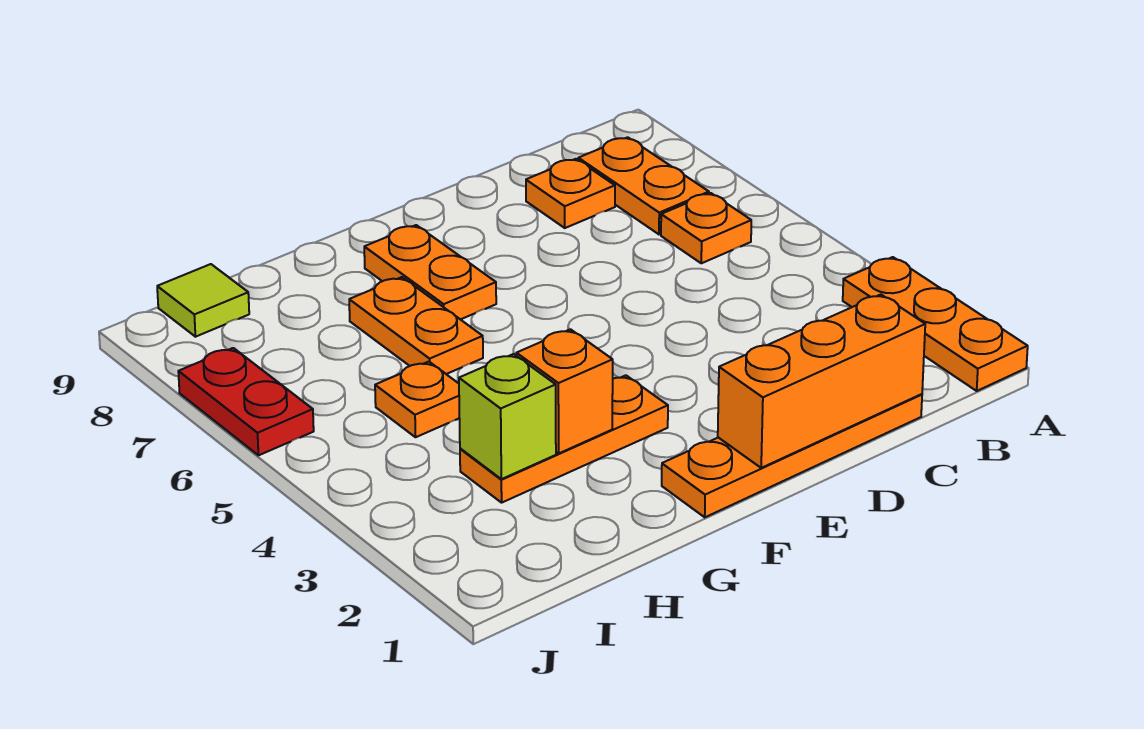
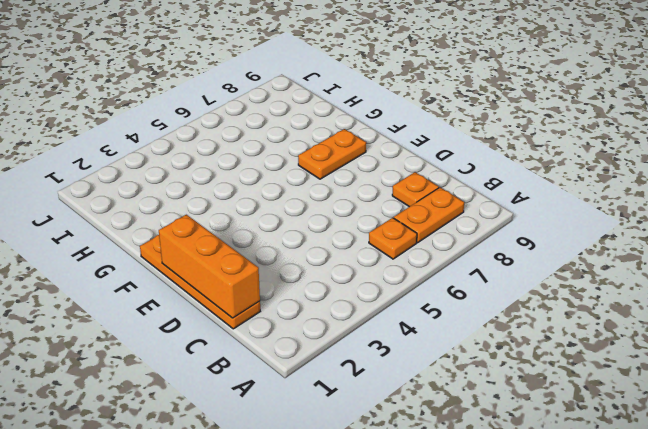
none -> orange plate A1:A3 level 1
none -> orange plate F3:H3 level 1
none -> orange plate G6:G7 level 1

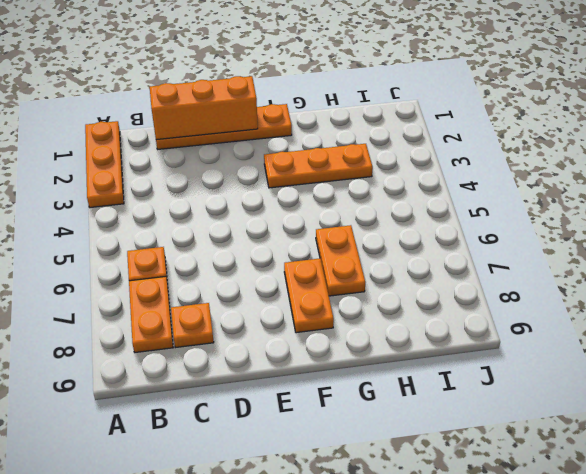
none -> orange plate H5 level 1
none -> lime tile I9 level 1
none -> red plate J6:J7 level 1

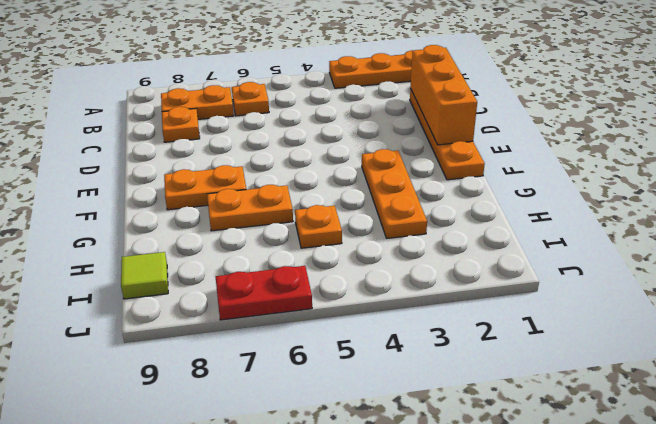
none -> orange brick G3 level 2
none -> lime brick H3 level 2

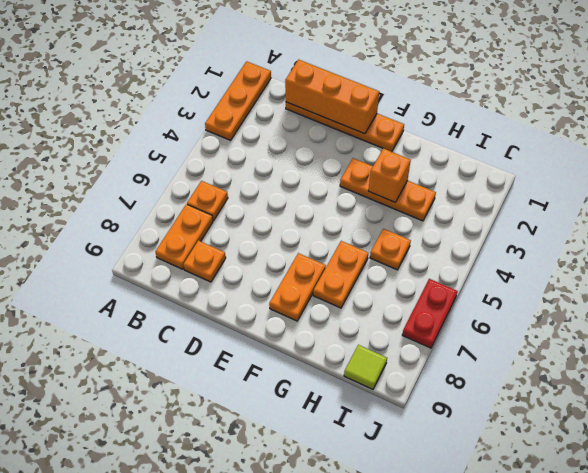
none -> lime brick H3 level 2

